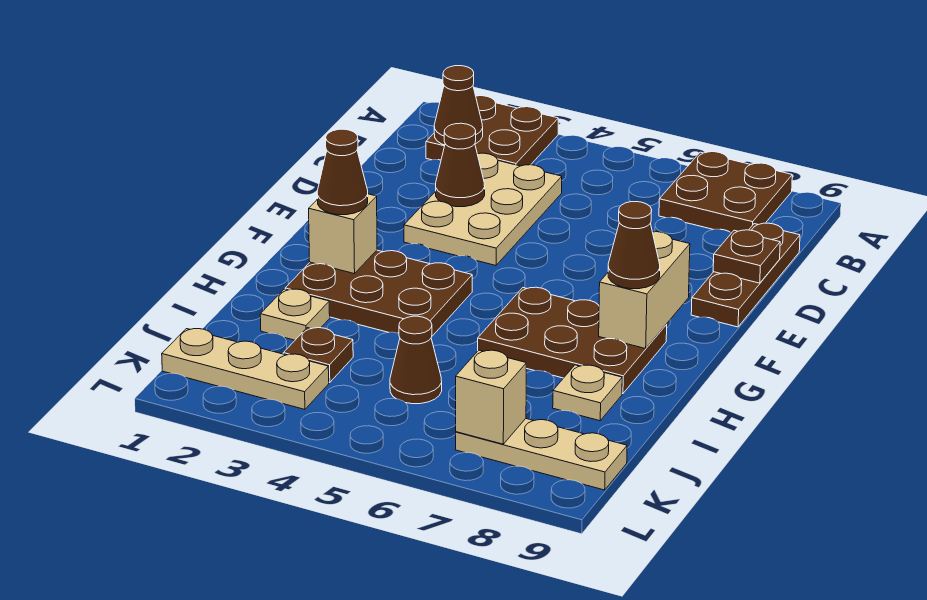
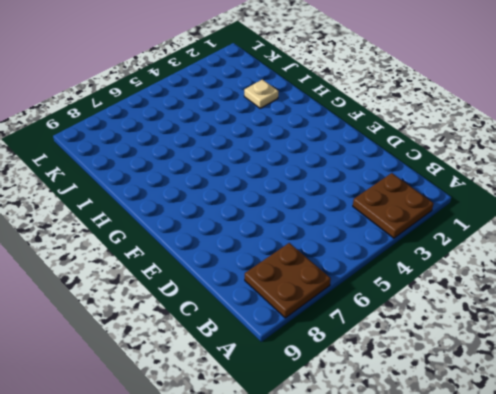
none -> tan plate C3:E4 level 1
none -> brown plate C9:E9 level 1
none -> brown plate G2:H4 level 1

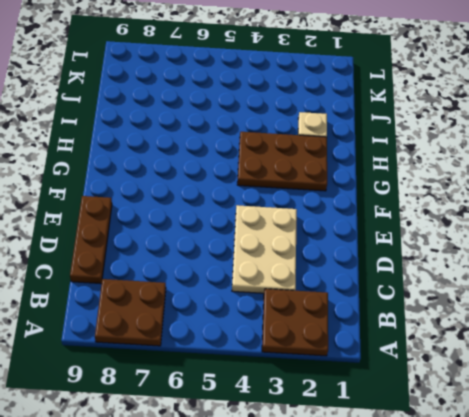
none -> brown plate G6:H8 level 1
none -> tan plate I8 level 1
none -> brown plate J3 level 1

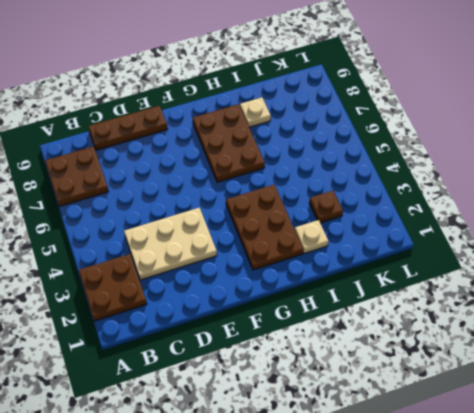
none -> brown cone J5 level 1
none -> tan plate K1:K3 level 1
none -> tan plate K7:K9 level 1

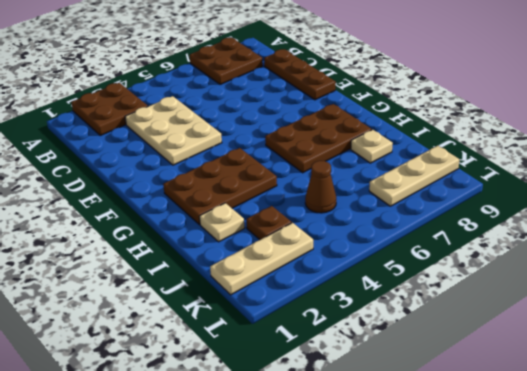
none -> brown cone B2 level 2
none -> brown cone D3 level 2
none -> brown plate D9 level 2

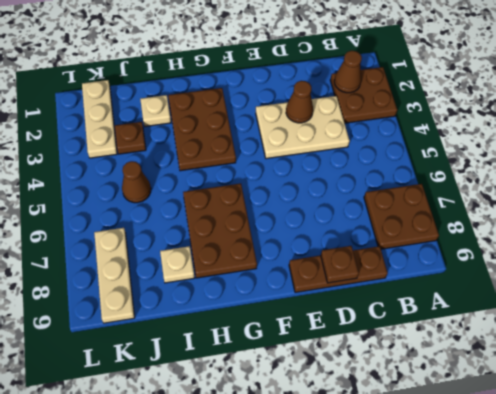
none -> tan brick F8:G8 level 2
none -> tan brick G2 level 2
none -> tan brick K7 level 2

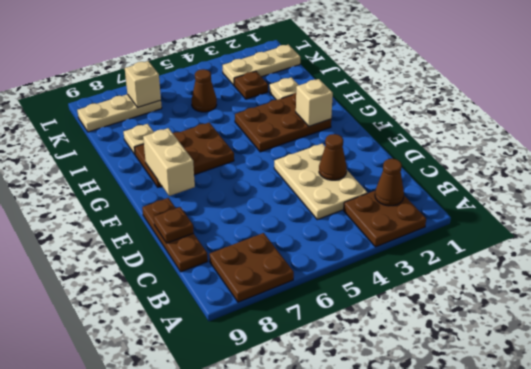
none -> brown cone G2 level 3
none -> brown cone G8 level 3

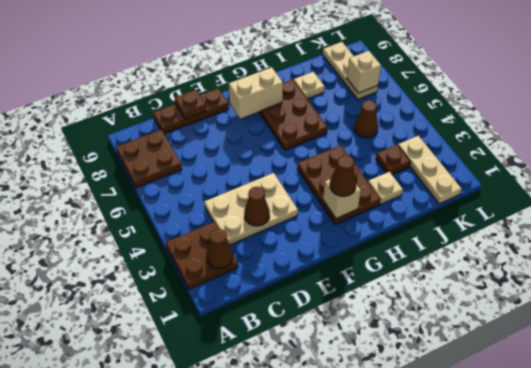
none -> brown cone G8 level 3

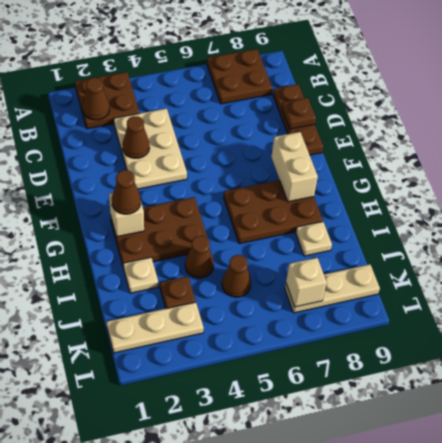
brown cone I4 level 1 -> brown cone G8 level 3

